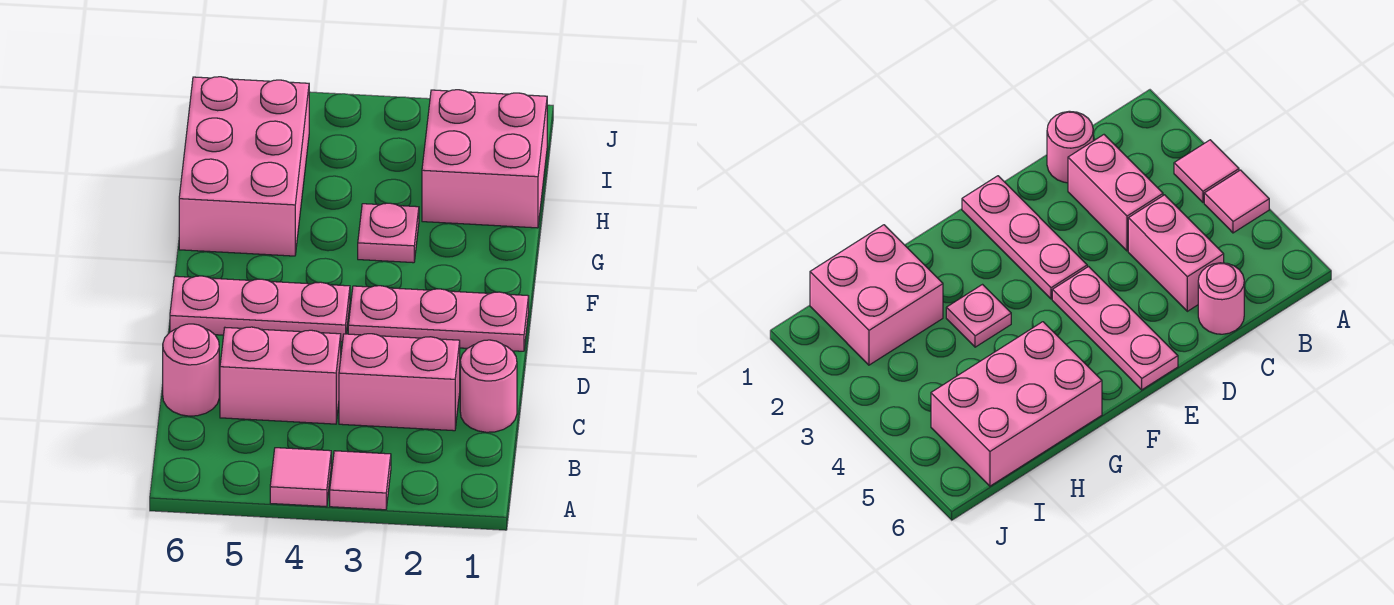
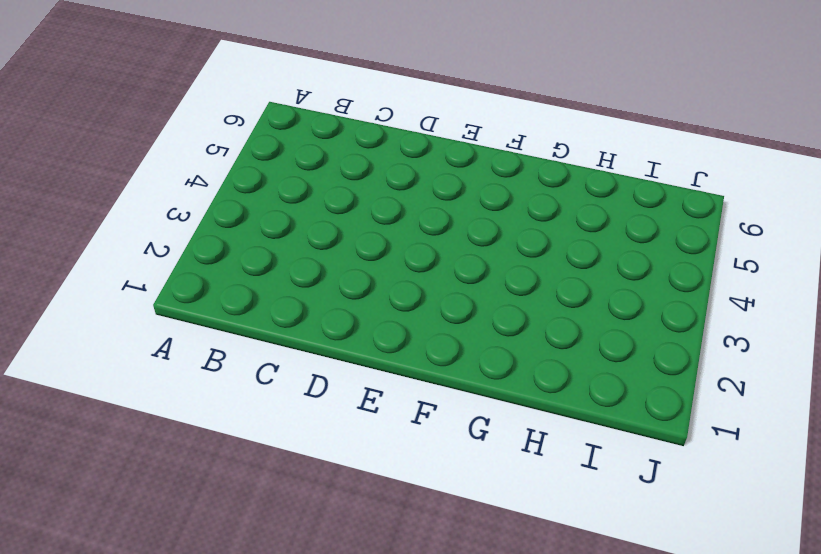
none -> pink tile A3 level 1
none -> pink tile A4 level 1

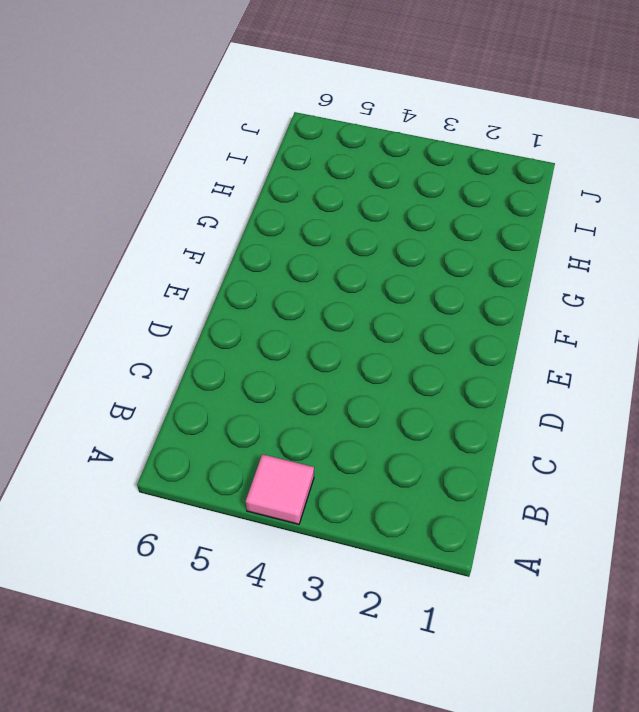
none -> pink tile A3 level 1
none -> pink round brick C1 level 1

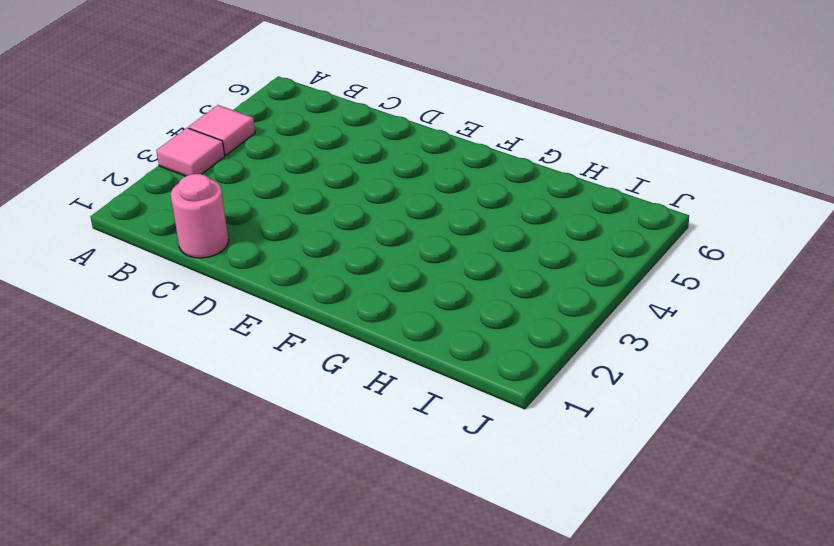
none -> pink brick C2:C3 level 1
none -> pink brick C4:C5 level 1

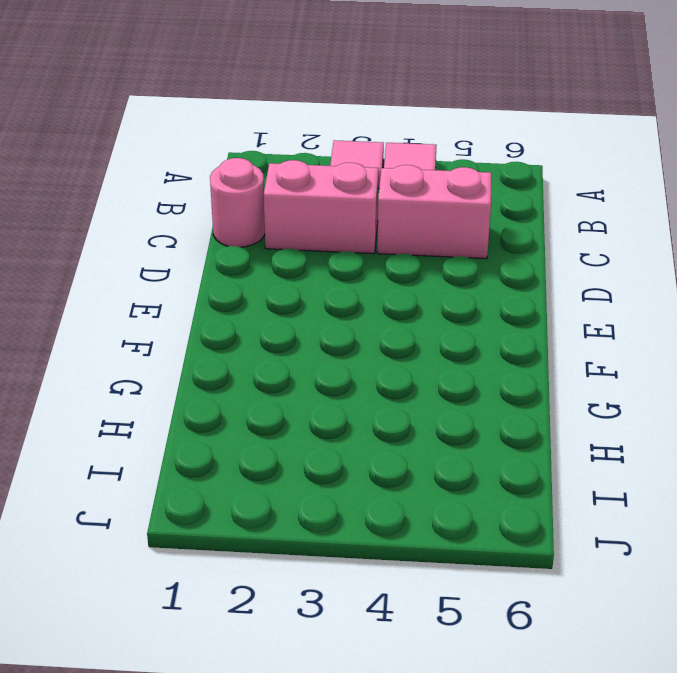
none -> pink round brick C6 level 1
none -> pink plate E1:E3 level 1

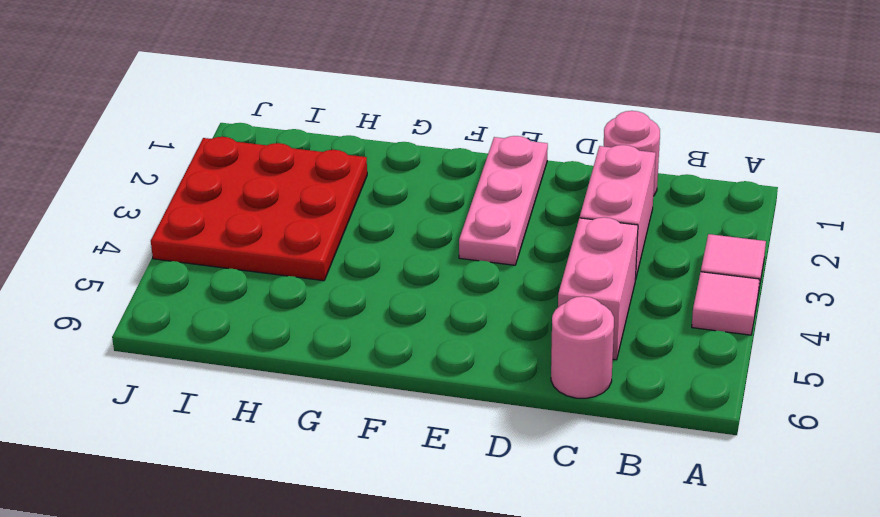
red plate H2:J4 level 1 -> pink brick H1:I2 level 1
none -> pink plate E4:E6 level 1
none -> pink plate G3 level 1

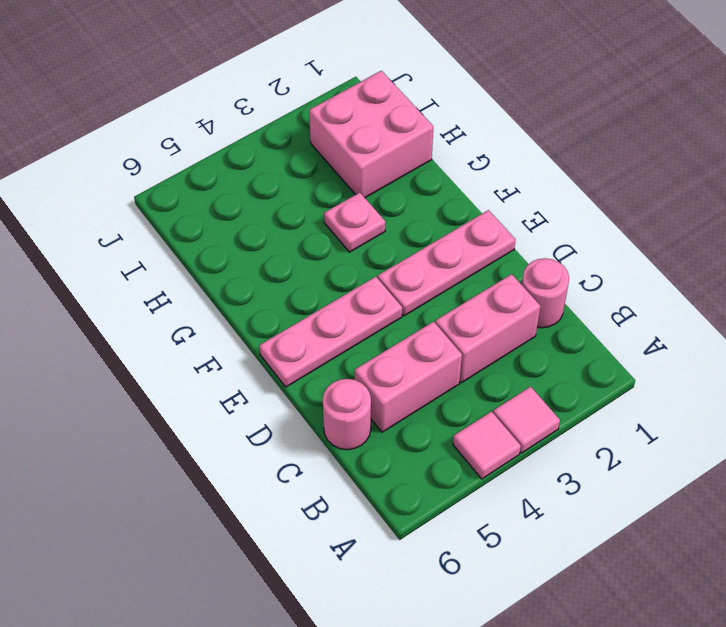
none -> pink brick G5:I6 level 1

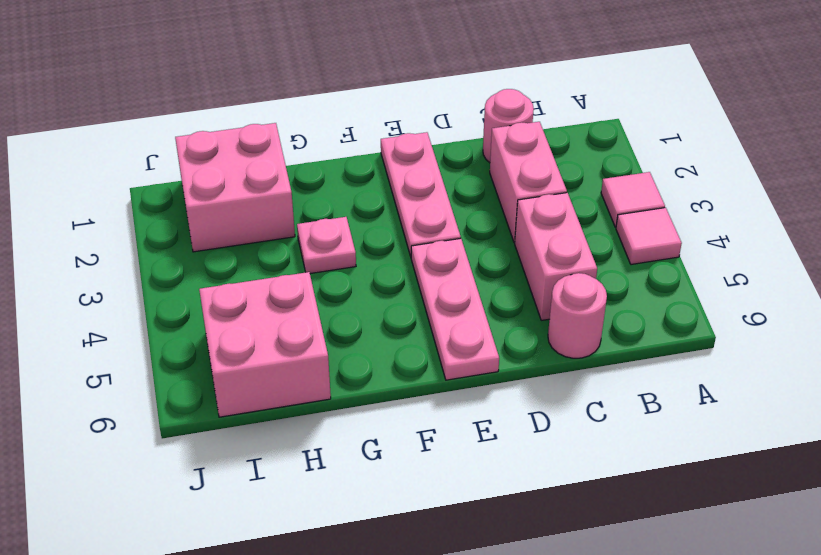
pink brick H5:I6 level 1 -> pink brick G5:I6 level 1

